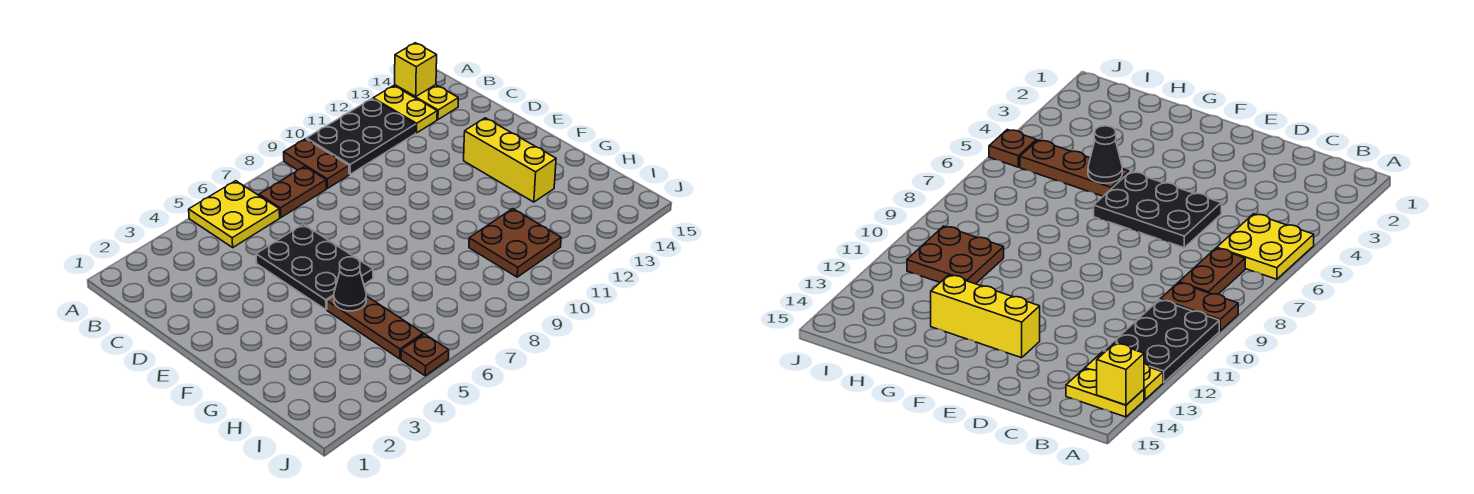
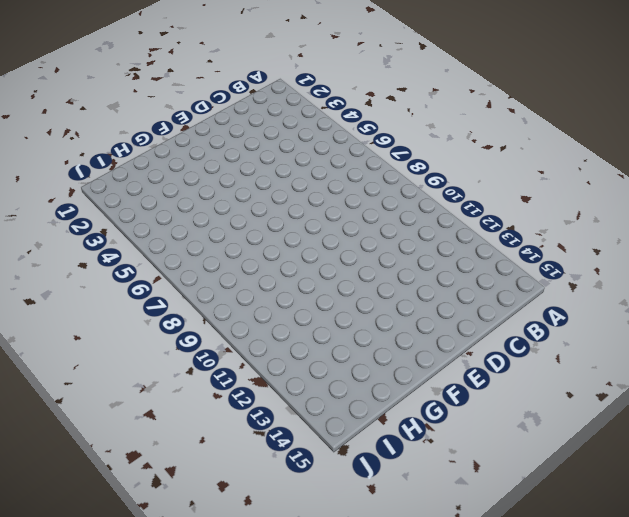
none -> yellow plate A5:B6 level 1
none -> brown plate A9:B9 level 1
none -> black plate A10:B12 level 1

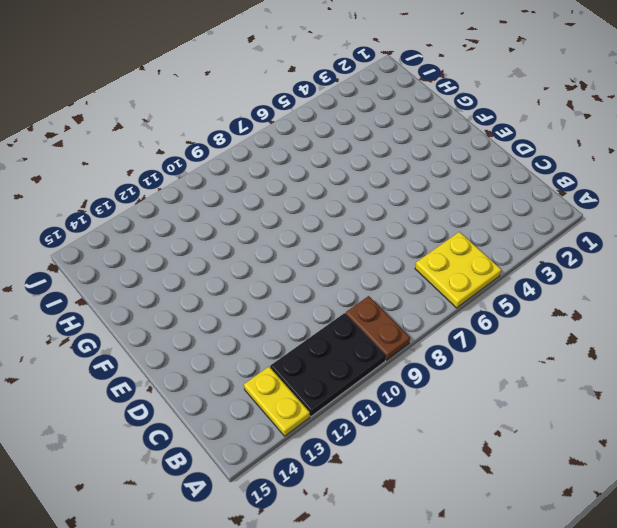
none -> yellow plate A14:B14 level 1
none -> brown plate B7:B8 level 1
none -> black plate D5:F6 level 1

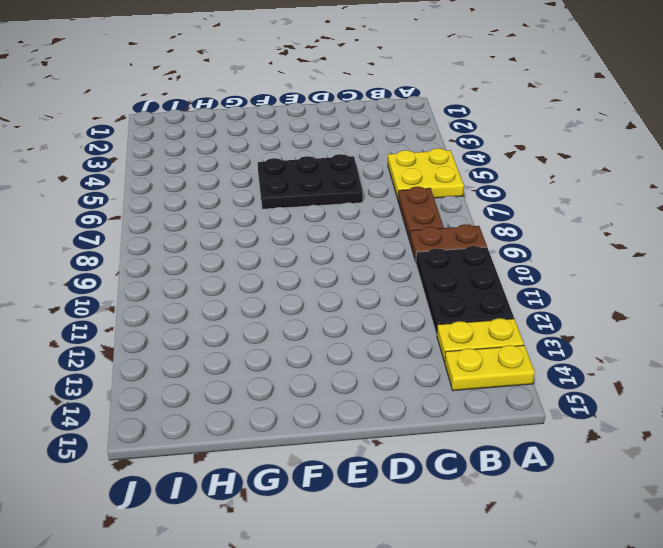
none -> yellow brick E13:G13 level 1
none -> brown plate G5:I5 level 1
none -> brown plate H10:I11 level 1

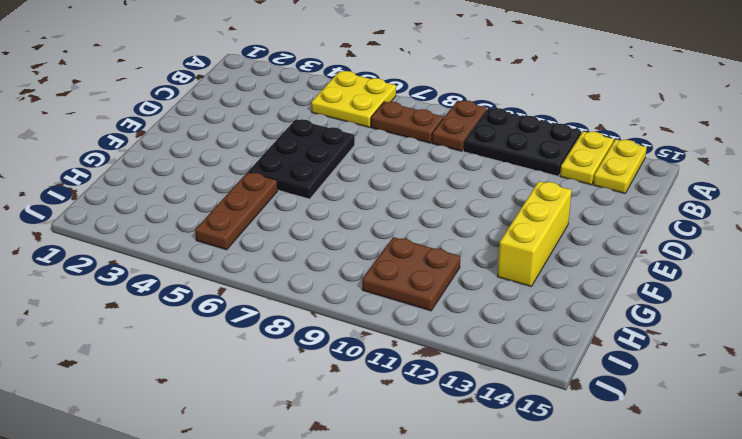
none -> brown plate J5 level 1
none -> yellow brick A14 level 2
none -> black cone G5 level 2

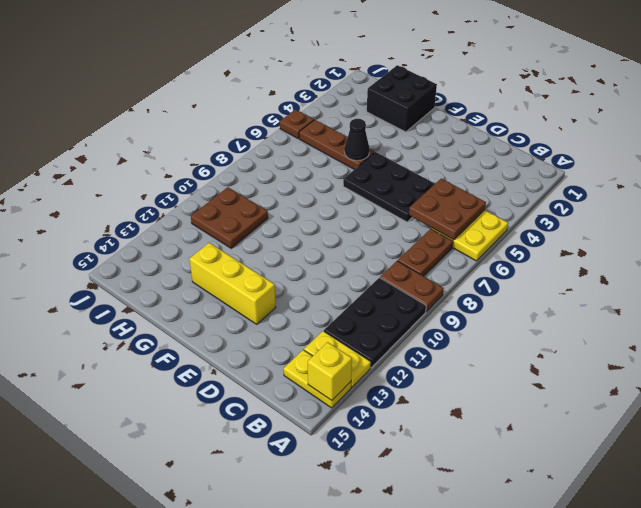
brown plate B5:C6 level 2 -> none
black brick G1:H2 level 1 -> none

